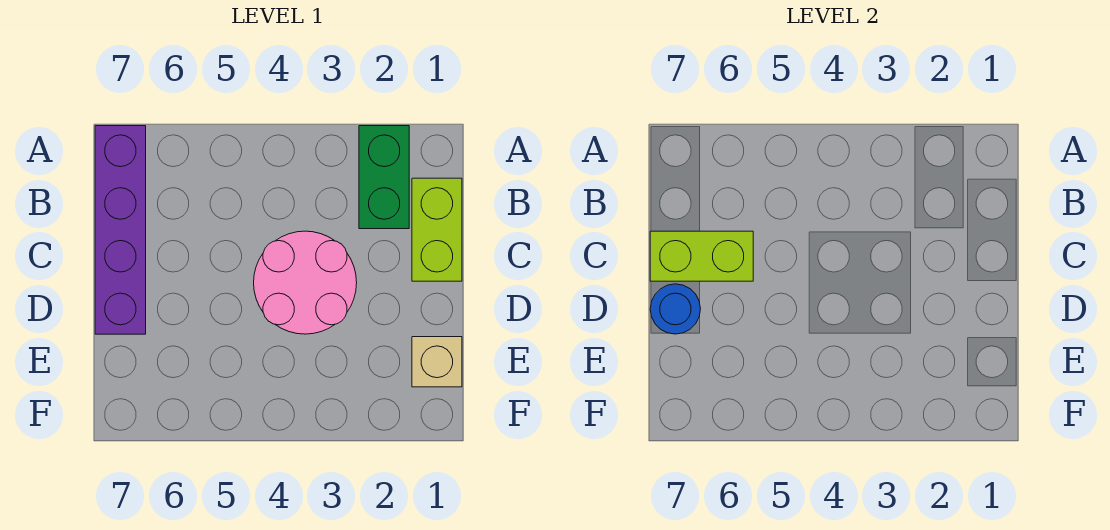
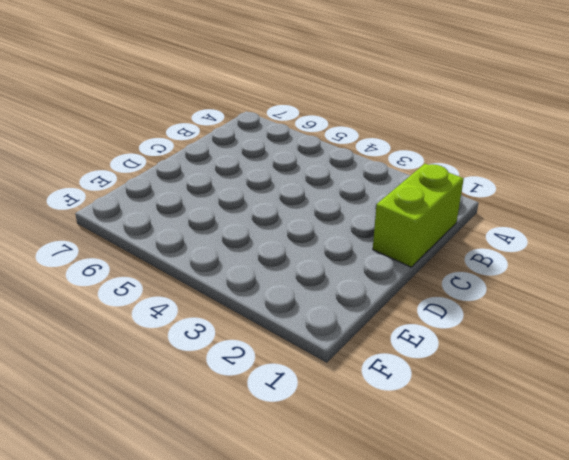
none -> green brick A2:B2 level 1
none -> purple brick A7:D7 level 1

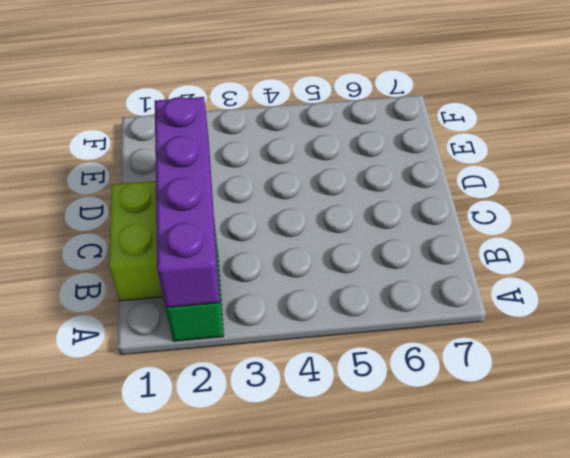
purple brick A2:D2 level 2 -> purple brick A7:D7 level 1
none -> pink round brick C3:D4 level 1
none -> tan brick E1 level 1

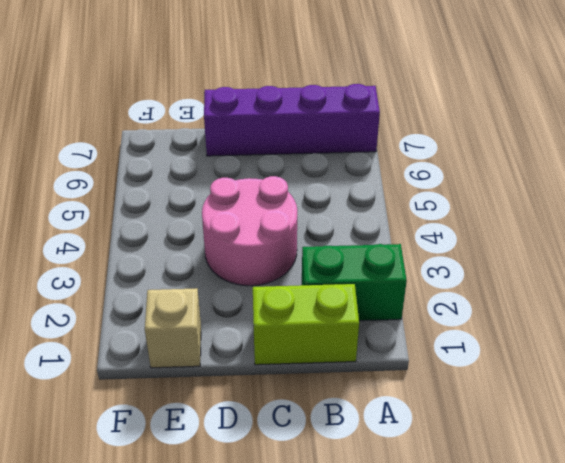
none -> lime brick C6:C7 level 2
none -> blue round brick D7 level 2

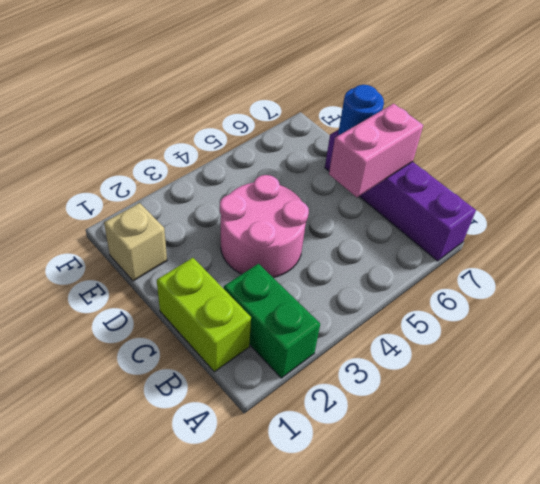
pink brick C6:C7 level 2 -> lime brick C6:C7 level 2

